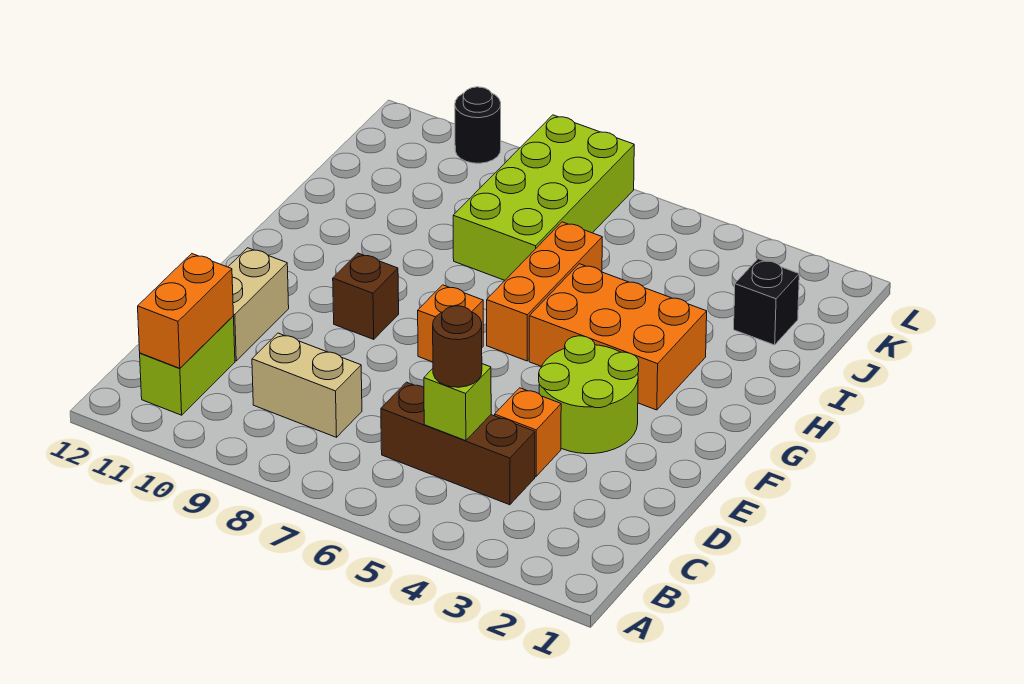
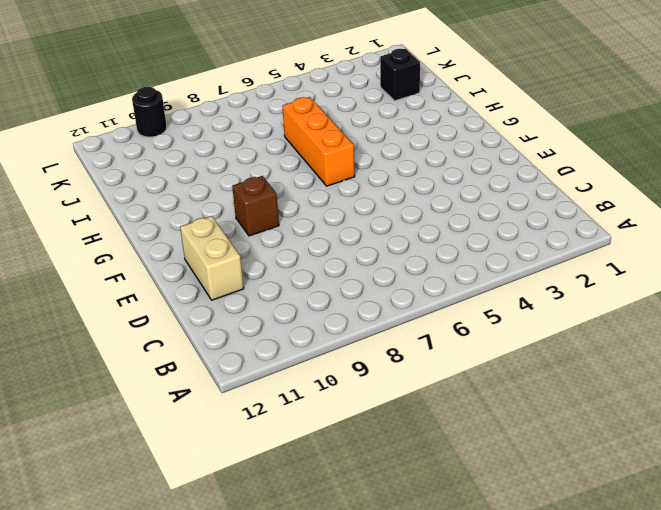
none -> lime brick B11:C11 level 1
none -> brown brick C4:C6 level 1
none -> tan brick C8:C9 level 1

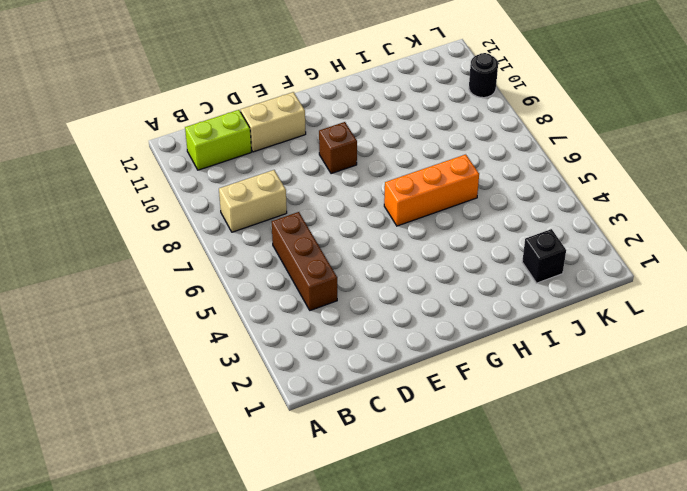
tan brick B8:C8 level 1 -> tan brick C8:C9 level 1
none -> orange brick D4 level 1
none -> lime round brick E3:F4 level 1
none -> orange brick F7 level 1

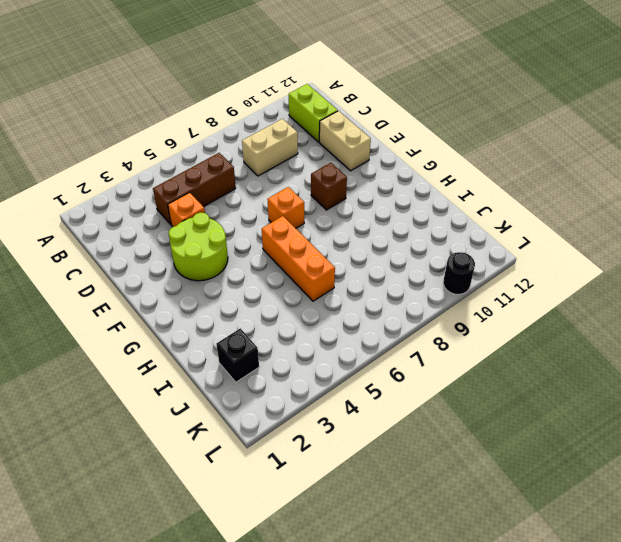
none -> orange brick G3:H5 level 1
none -> lime brick I7:L8 level 1
none -> orange brick B11:C11 level 2

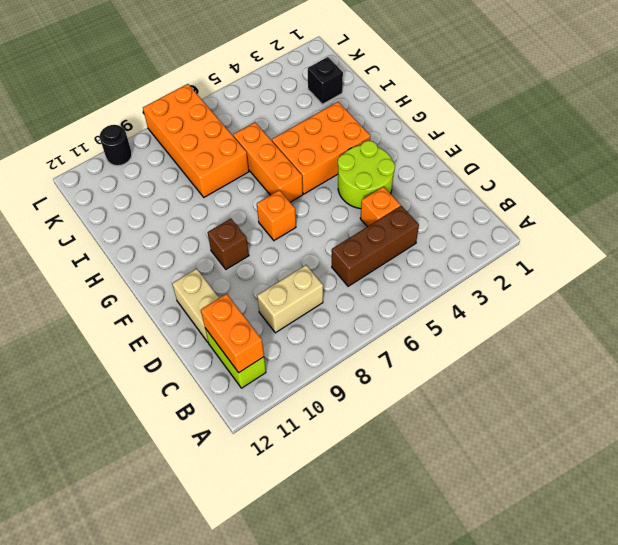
orange brick I7:L8 level 1 -> lime brick I7:L8 level 1
none -> lime brick C5 level 2
none -> brown round brick C5 level 3

